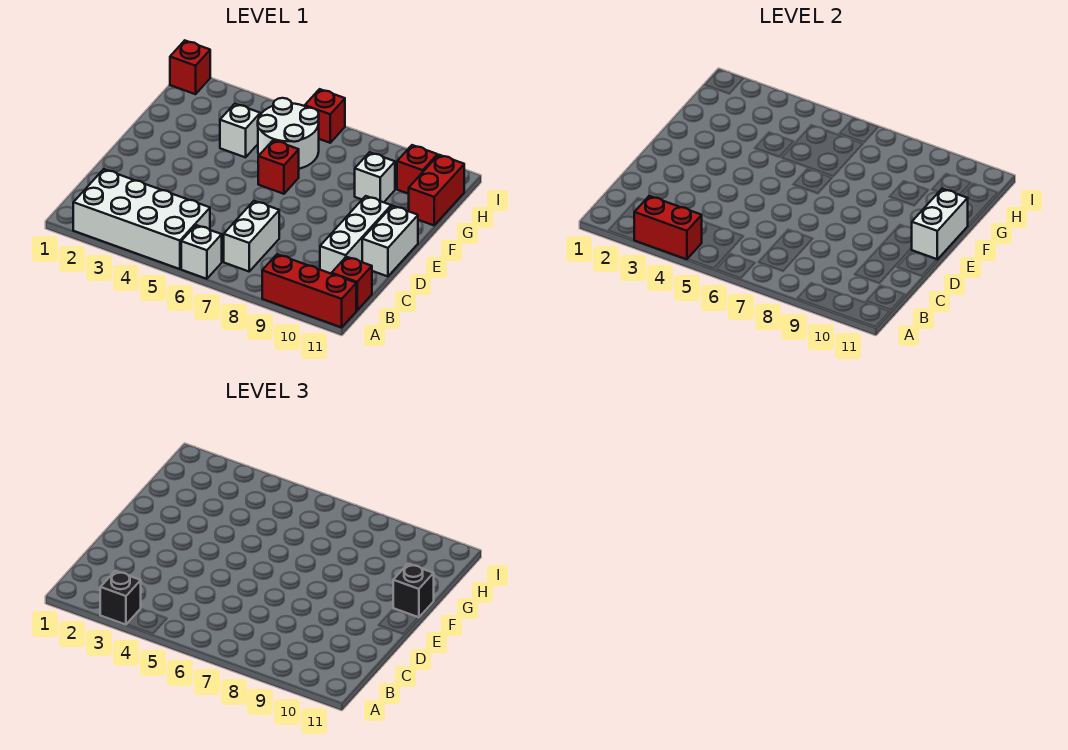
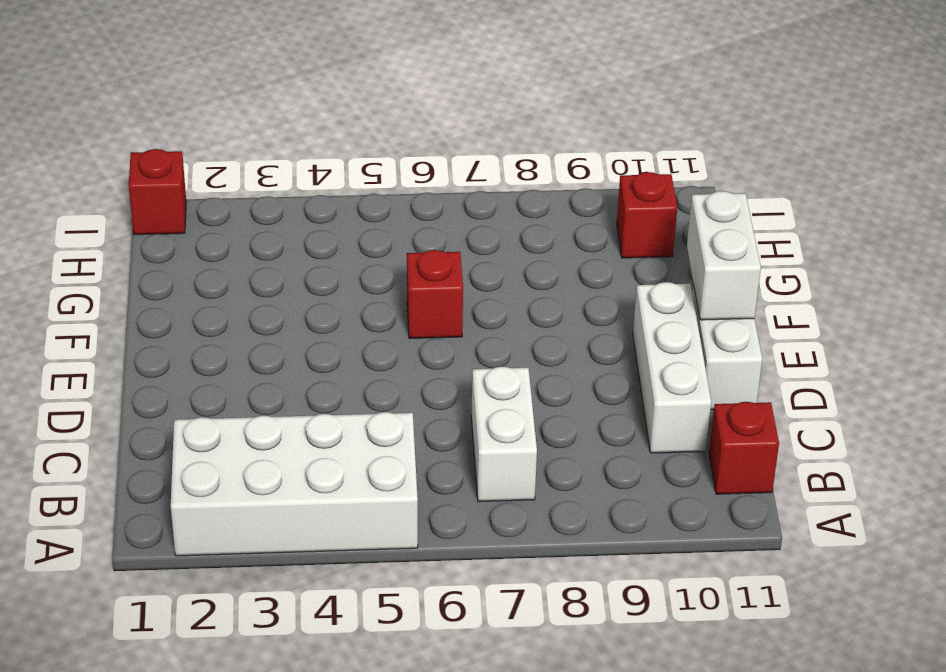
none -> white brick A6 level 1
none -> red brick A9:A11 level 1
none -> white brick G4 level 1

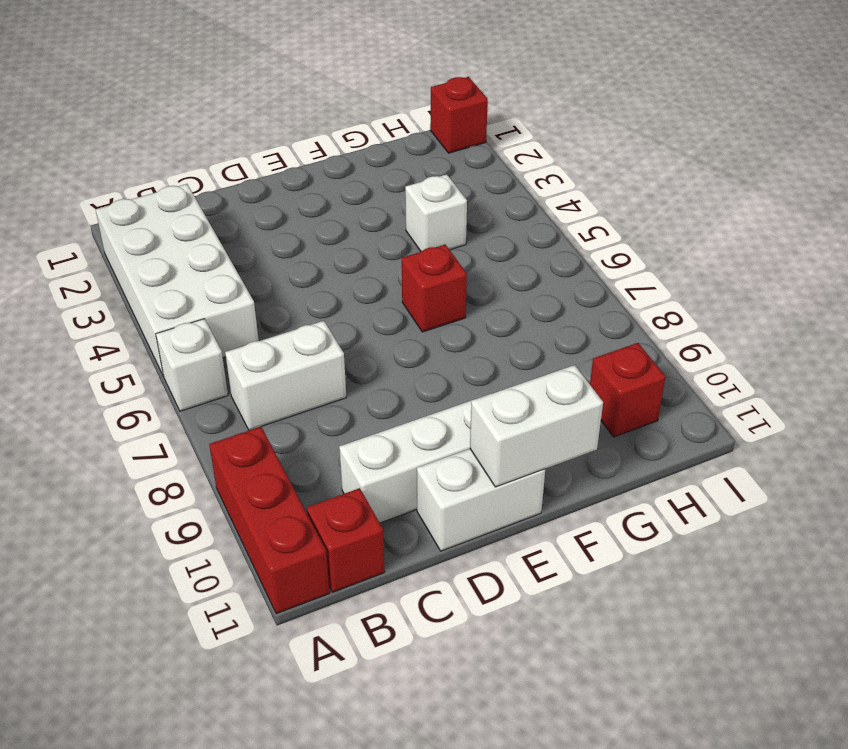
none -> white round brick G5:H6 level 1
none -> white brick G9 level 1
none -> red brick G11:H11 level 1

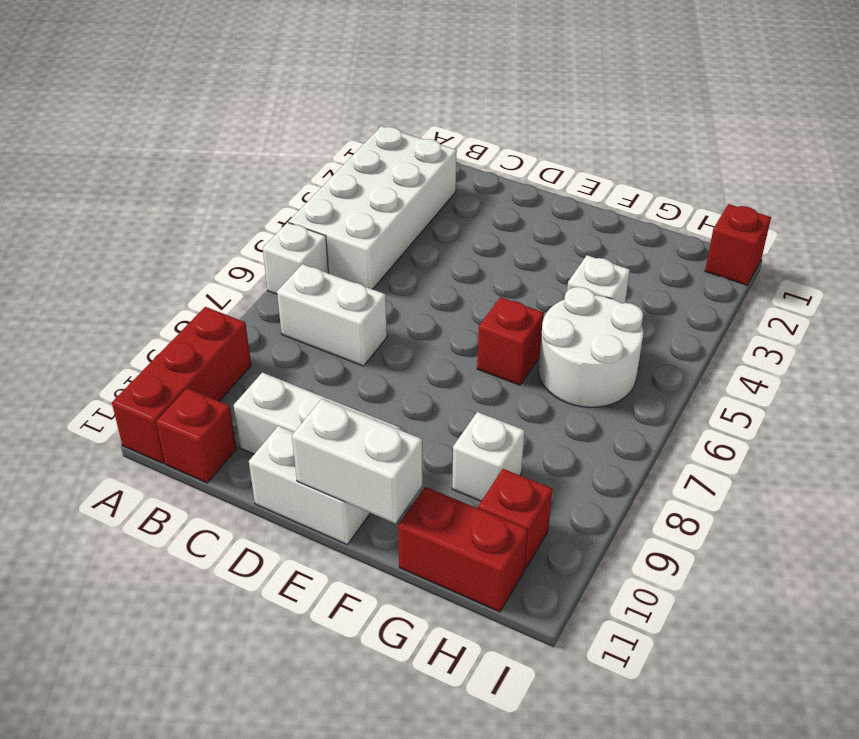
none -> red brick I6 level 1
none -> red brick A3:A4 level 2
none -> black brick A3 level 3

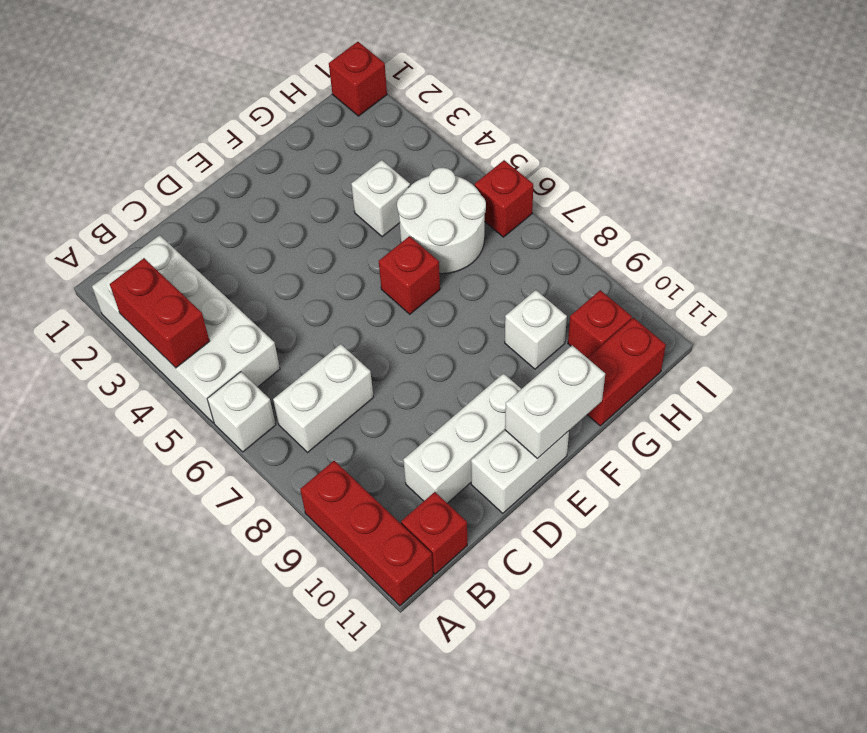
none -> black brick A3 level 3
none -> black brick F11 level 3

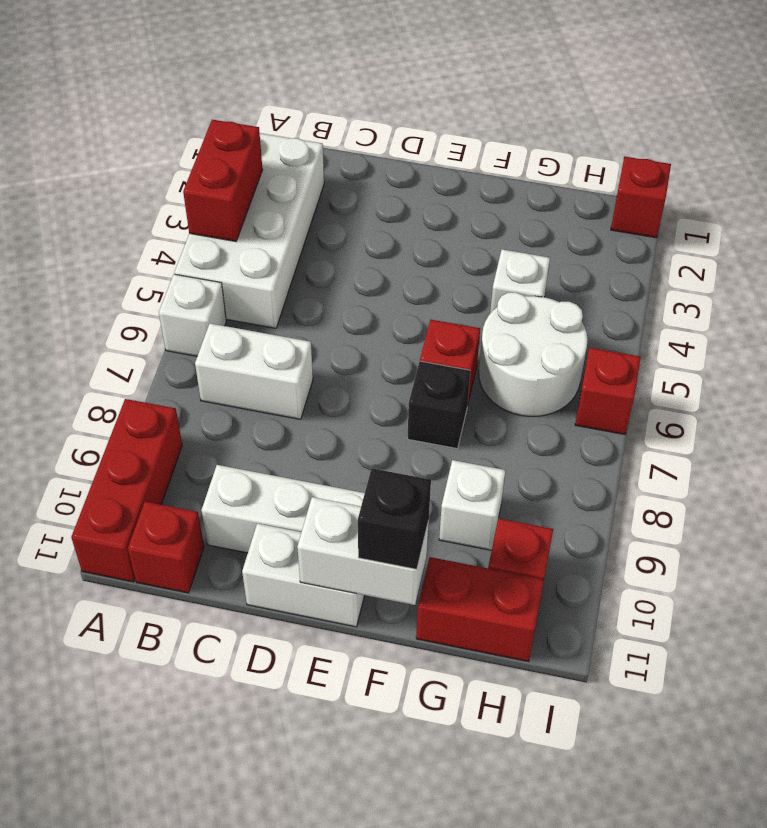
black brick F7 level 1 -> black brick A3 level 3

